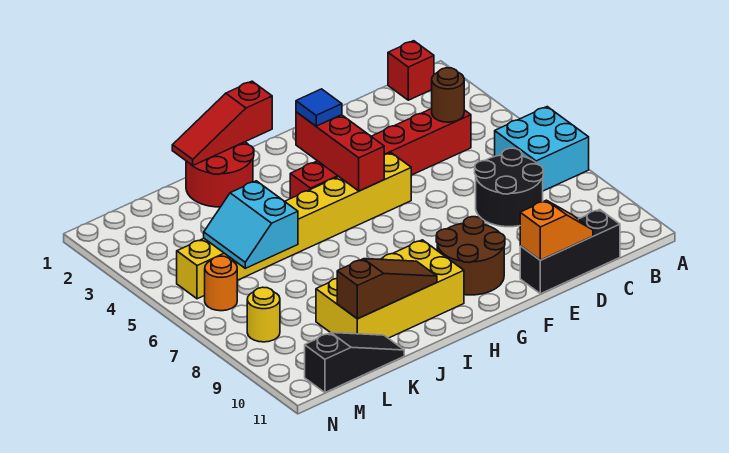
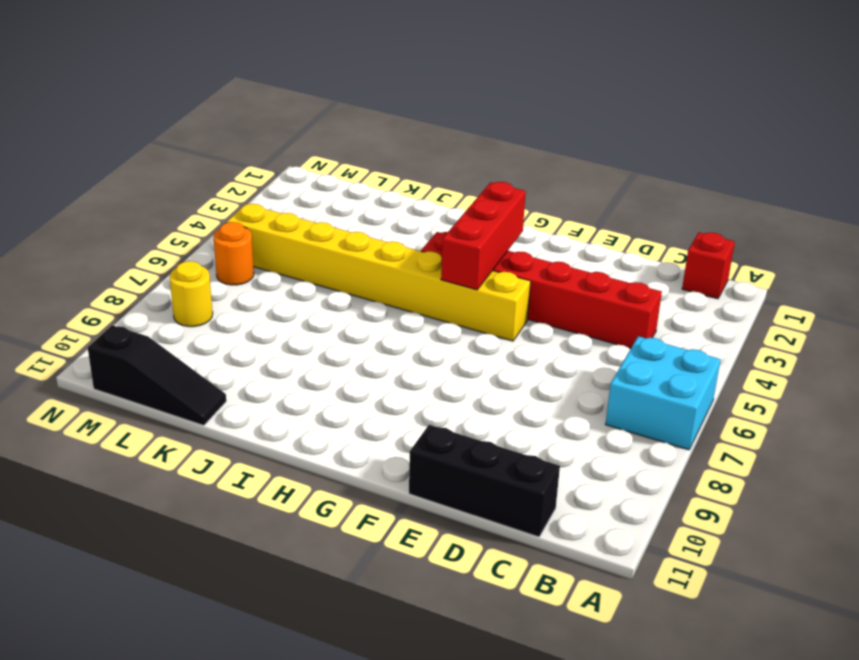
none -> black round brick C7:D8 level 1
none -> brown round brick F9:G10 level 1
none -> yellow brick H9:K10 level 1

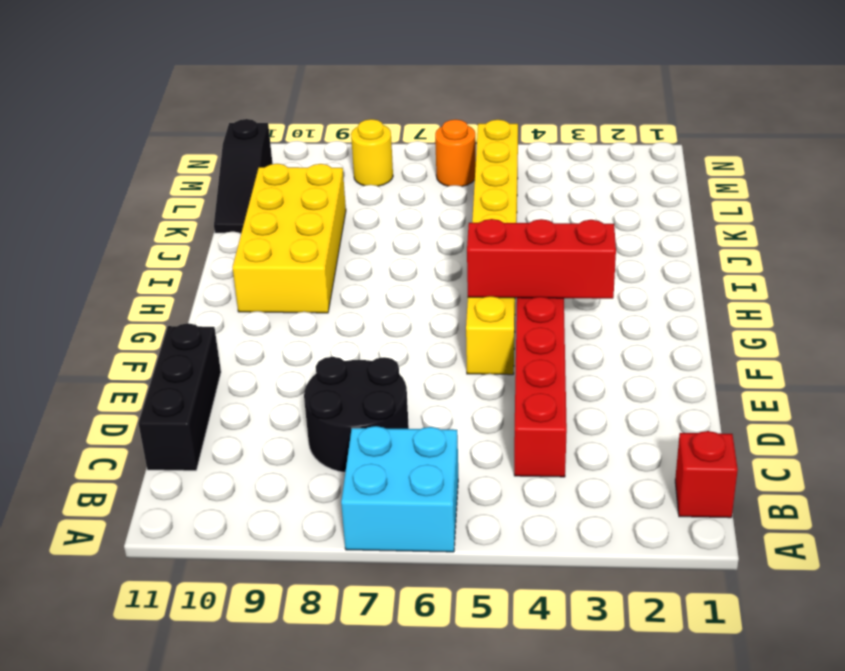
none -> brown round brick F9:G10 level 1
none -> red round brick I1:J2 level 1
none -> brown round brick C4 level 2

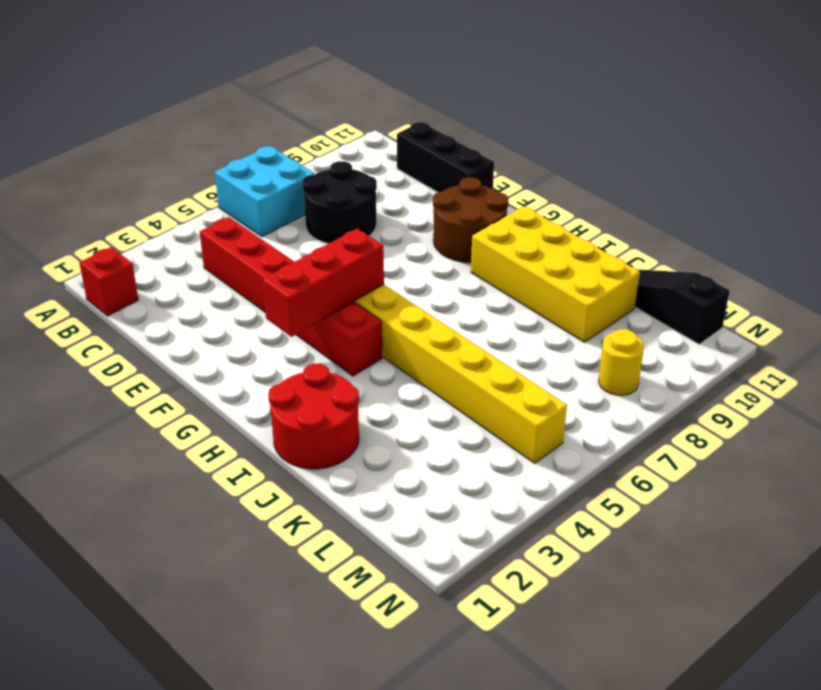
none -> orange round brick M6 level 1
none -> brown round brick C4 level 2
none -> orange slope D11:E11 level 2 top E

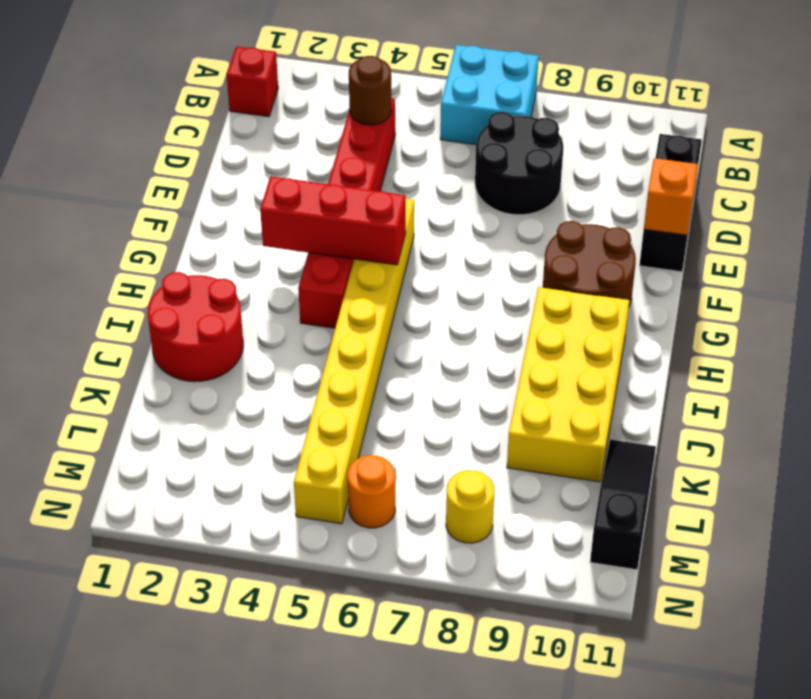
none -> red slope H1:J1 level 2 top H
none -> brown slope I10:K10 level 2 top K
none -> cyan slope K5:L6 level 2 top K

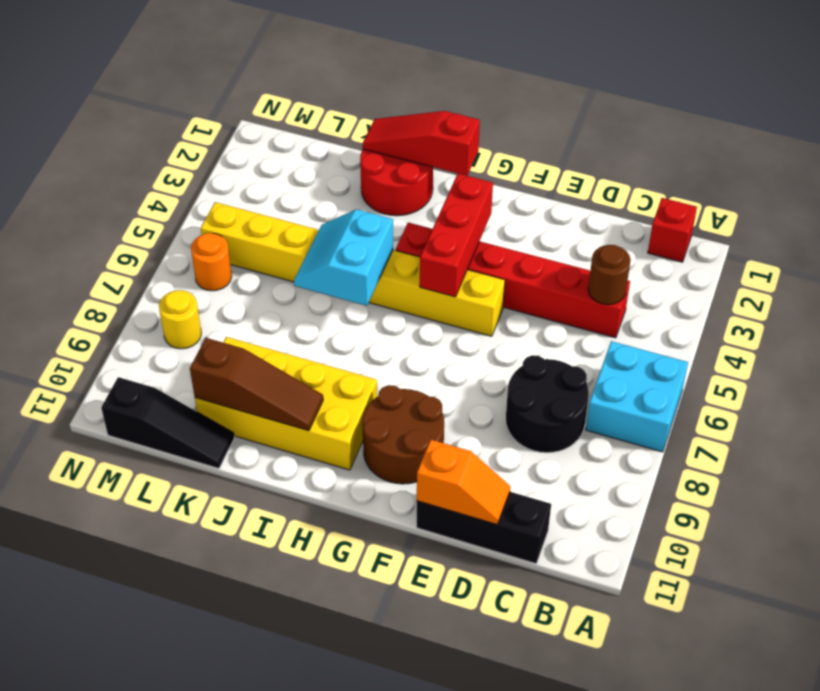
cyan slope I5:J6 level 2 top I -> cyan slope K5:L6 level 2 top K
none -> blue tile G3 level 3

